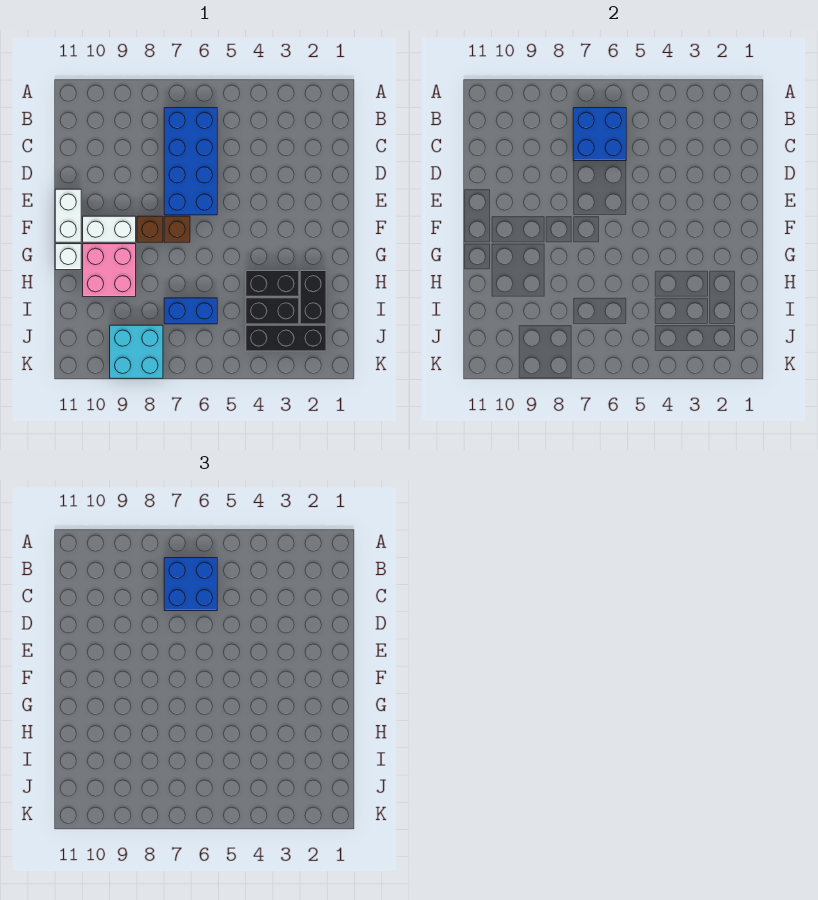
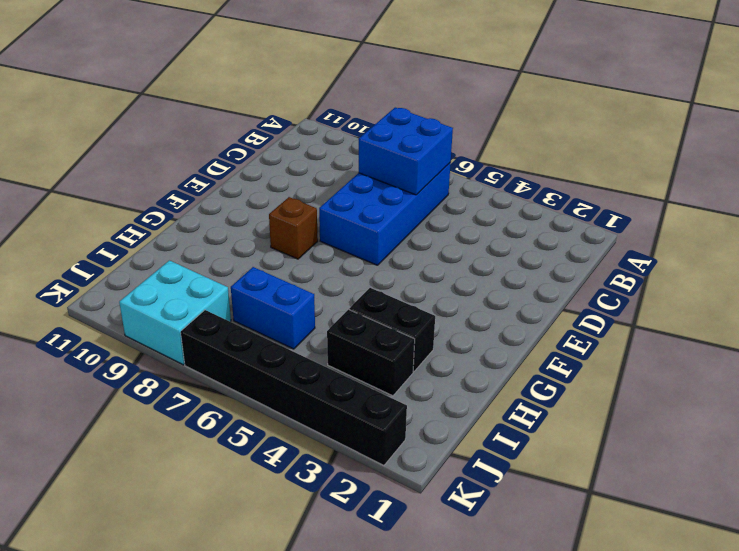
black brick K2:K7 level 1 -> none
none -> white brick E11:F11 level 1
none -> brown brick F7 level 1
none -> white brick F9:F10 level 1

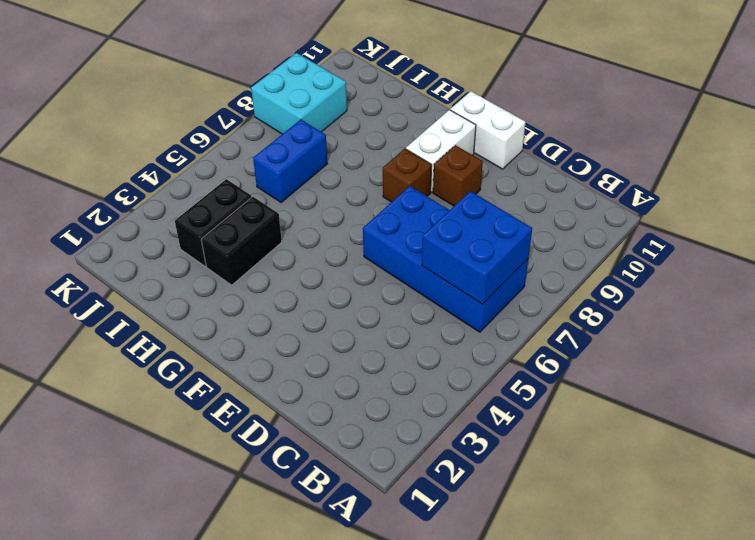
brown brick E9 level 1 -> brown brick F7 level 1
none -> pink brick G9:H10 level 1
none -> white brick G11 level 1
none -> black brick H2:I2 level 1

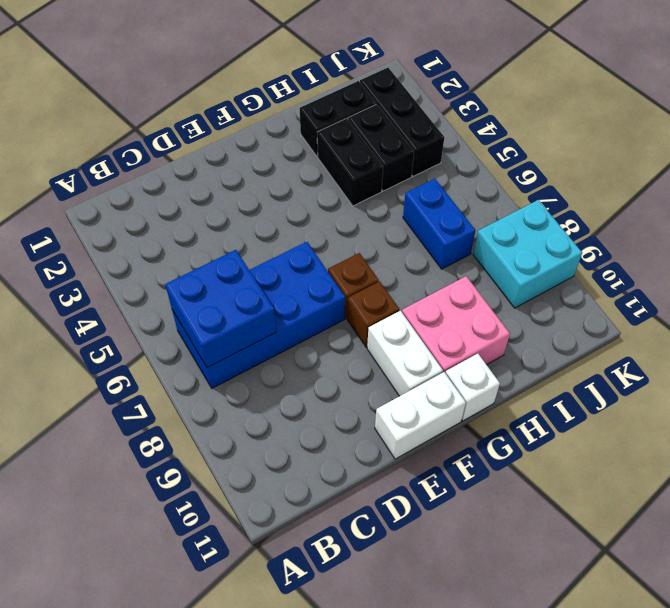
none -> blue brick B6:C7 level 3

